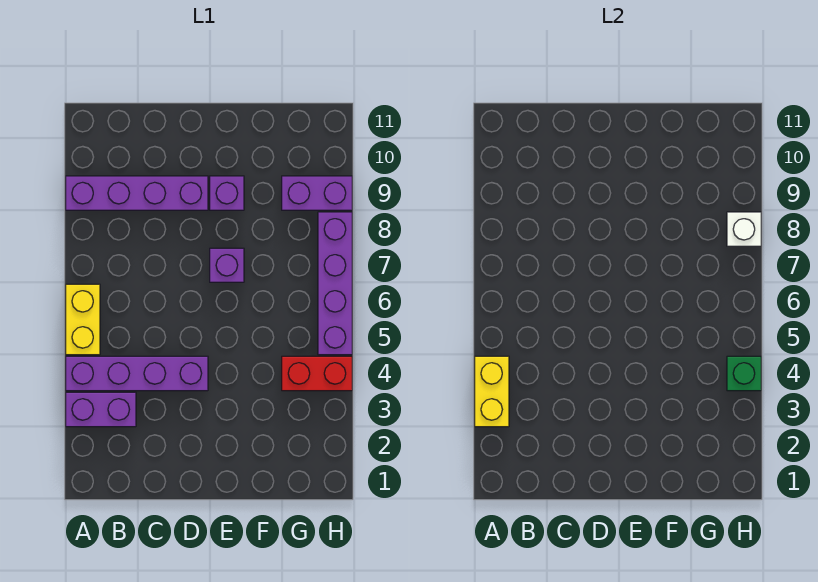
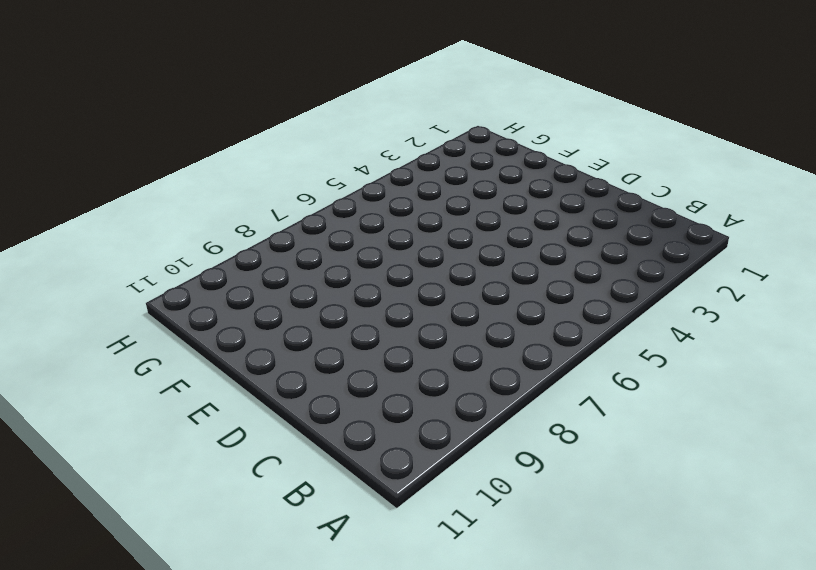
none -> purple brick A3:B3 level 1
none -> purple brick A4:D4 level 1
none -> yellow brick A5:A6 level 1

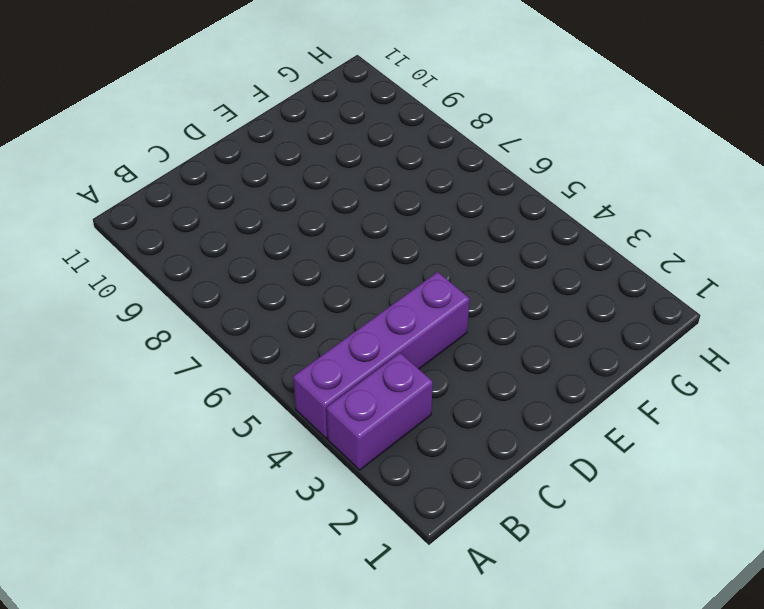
none -> yellow brick A5:A6 level 1
none -> purple brick A9:D9 level 1
none -> purple brick E7 level 1

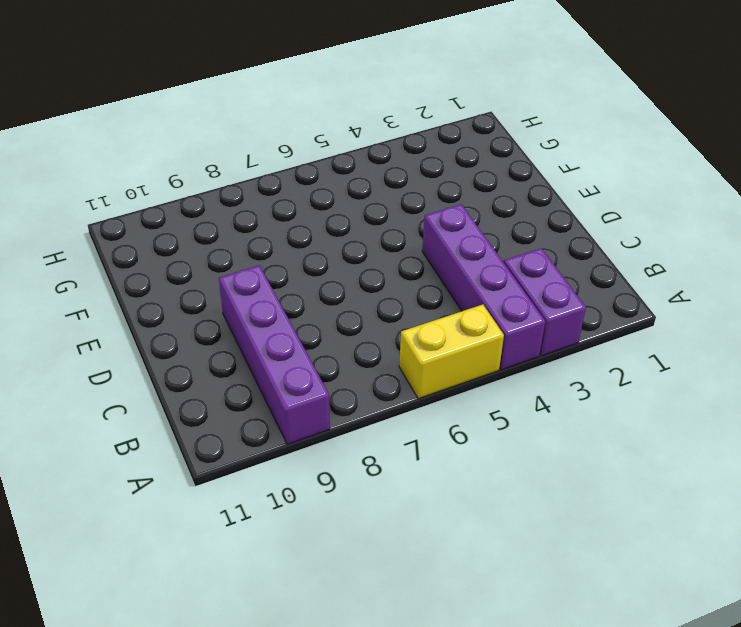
none -> purple brick E7 level 1
none -> purple brick E9 level 1
none -> red brick G4:H4 level 1

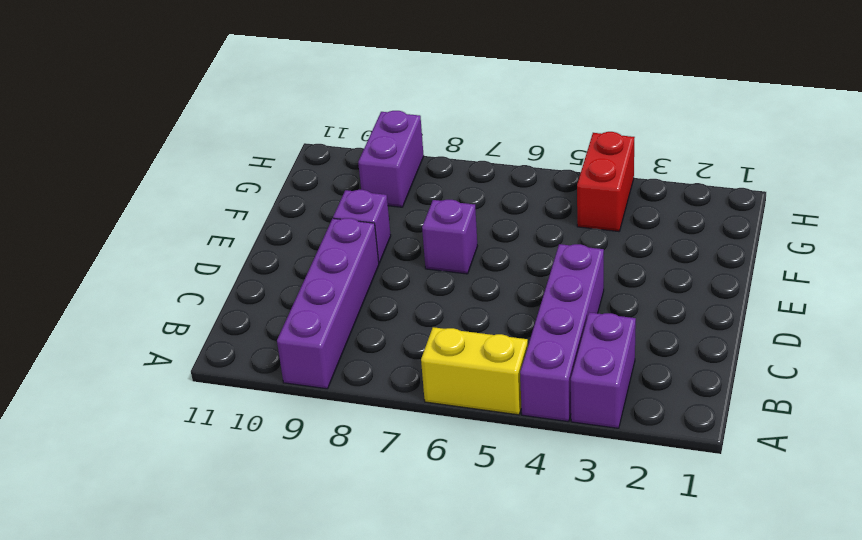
none -> purple brick H5:H8 level 1
none -> yellow brick A3:A4 level 2
none -> green brick H4 level 2

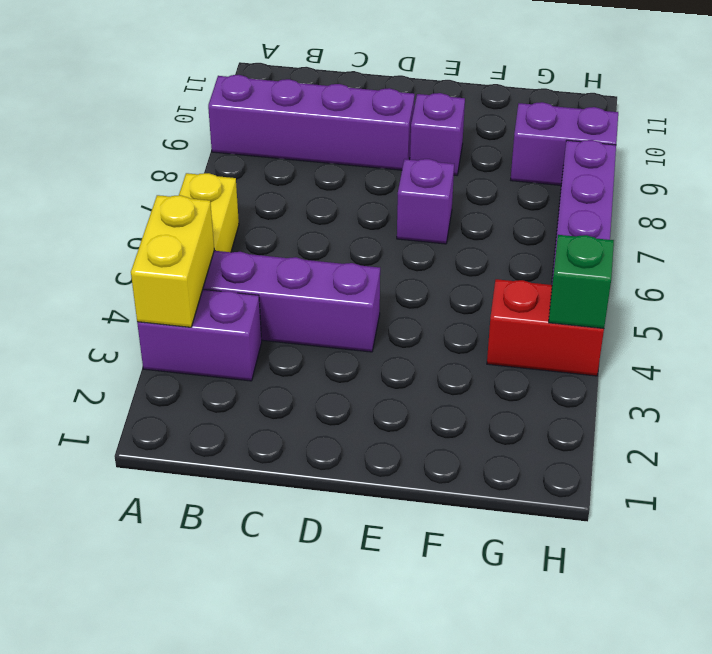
none -> white brick H8 level 2

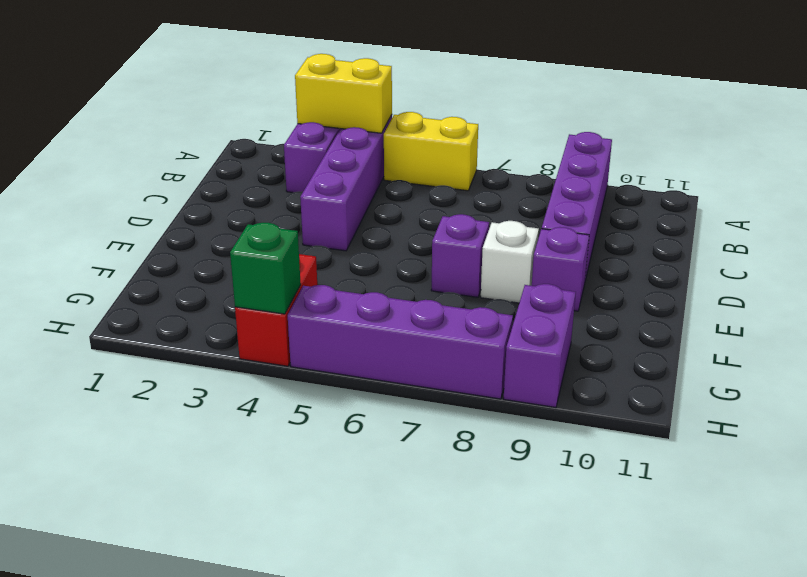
white brick E8 level 1 -> white brick H8 level 2

